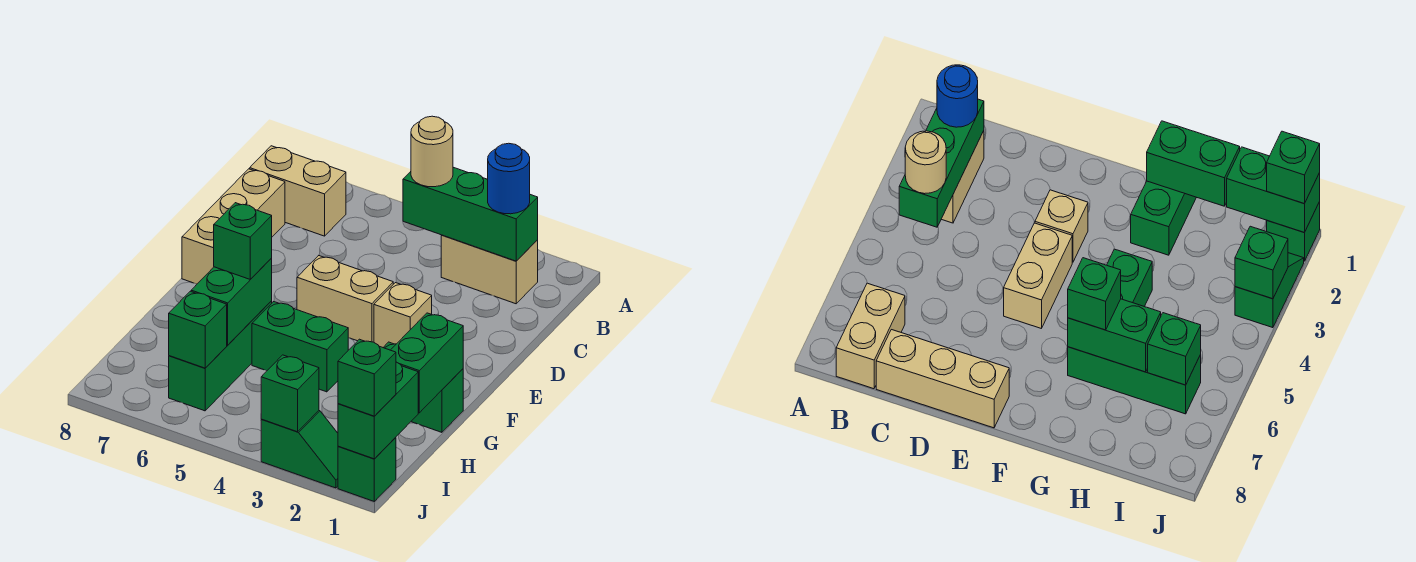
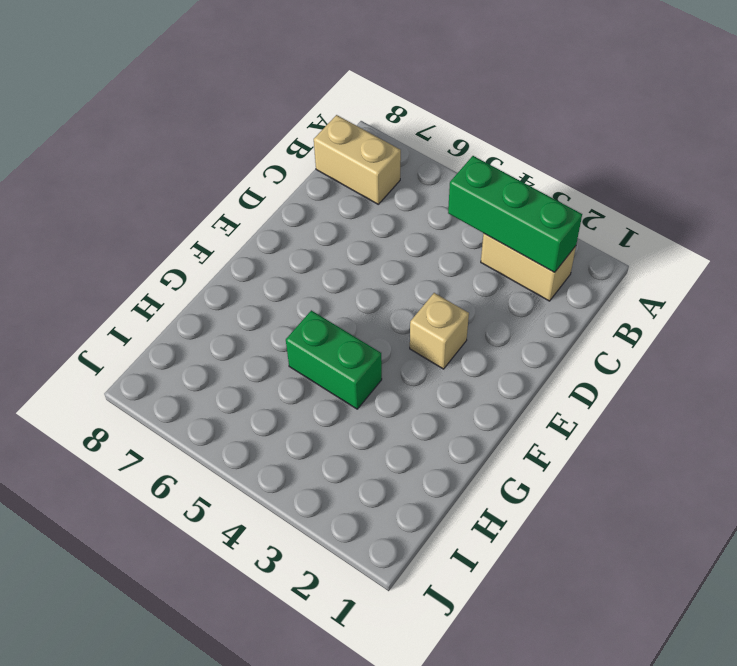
none -> tan brick C8:E8 level 1
none -> tan brick E4:E5 level 1
none -> green brick G1:G2 level 1

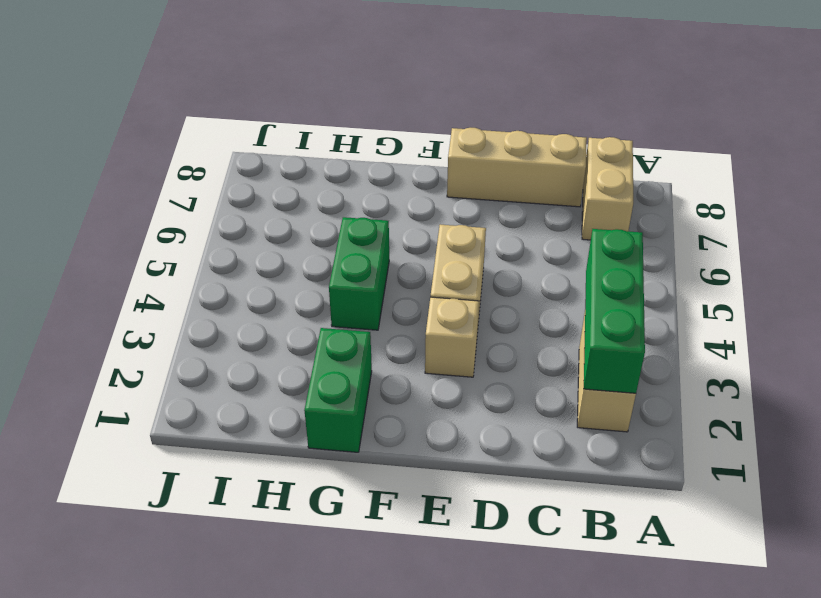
none -> green brick G6:I6 level 1
none -> green brick J1 level 1
none -> green slope J2:J3 level 1 top 3

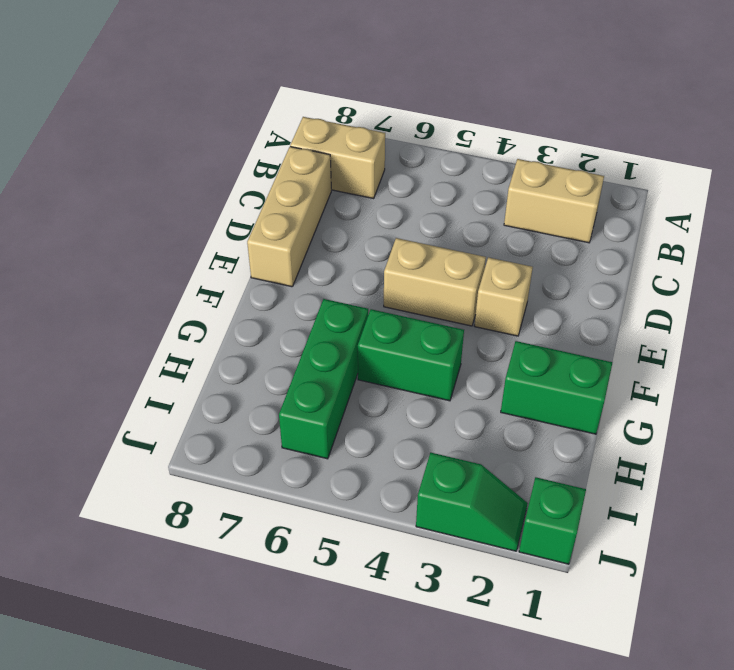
none -> green brick B2:B4 level 2
none -> green brick G1:H1 level 2
none -> green brick G6:H6 level 2

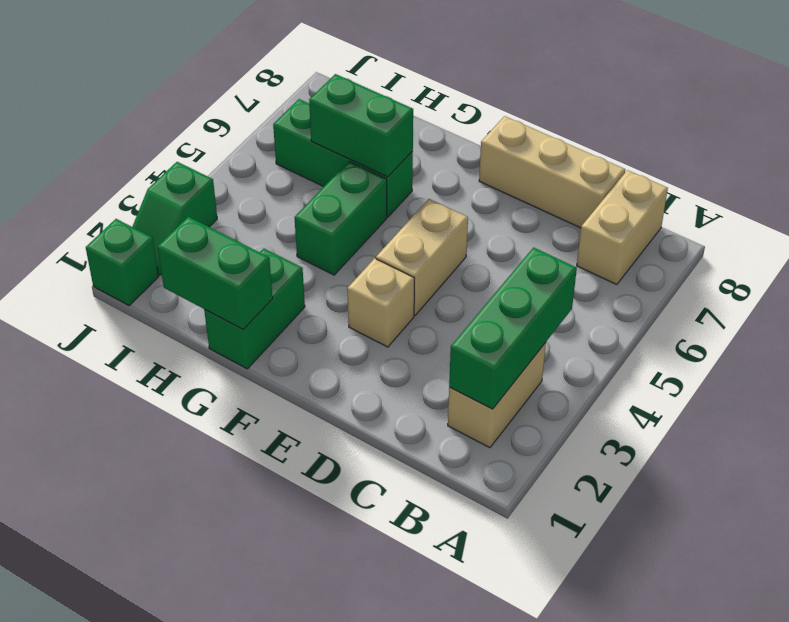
none -> green brick I1:J1 level 2
none -> green brick I6 level 2
none -> green brick J3 level 2

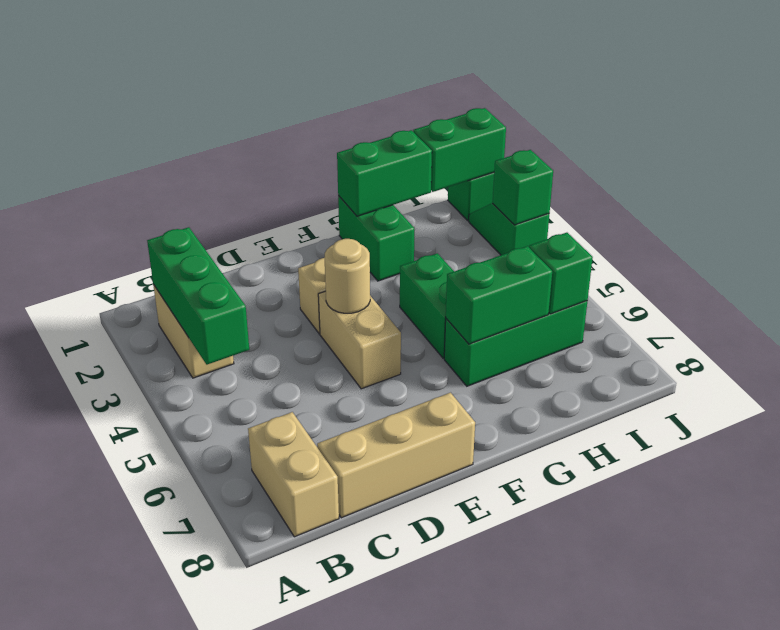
tan round brick E4 level 2 -> tan round brick B4 level 3
none -> blue round brick B2 level 3
none -> green brick G6 level 3
none -> green brick J1 level 3

